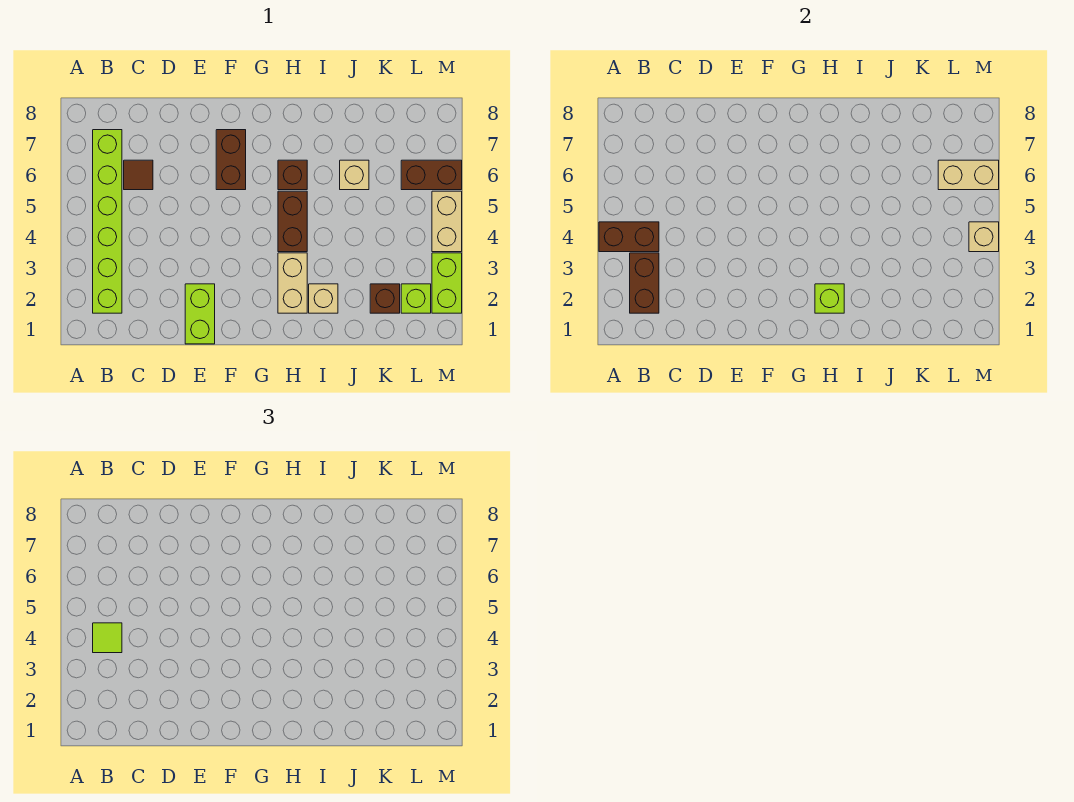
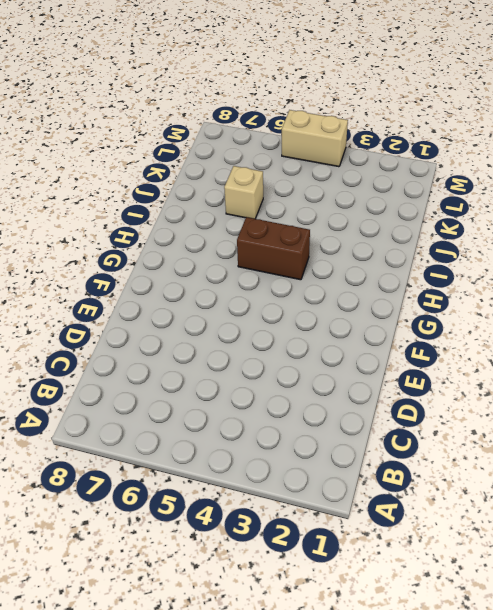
none -> lime brick B2:B7 level 1
none -> brown tile C6 level 1
none -> lime brick E1:E2 level 1

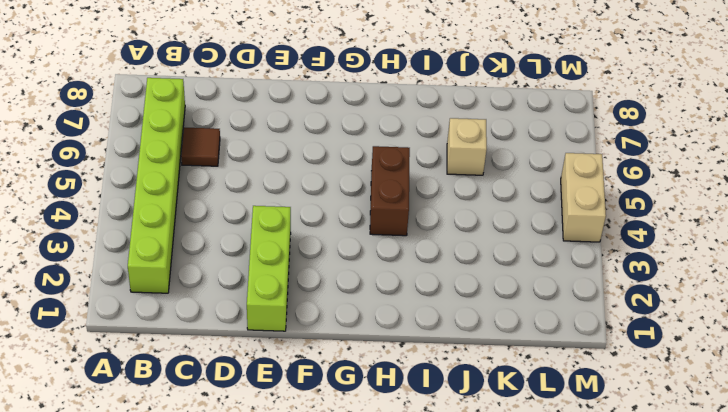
lime brick E1:E3 level 1 -> lime brick E1:E2 level 1
none -> brown brick F6:F7 level 1
none -> tan brick H2:H3 level 1
none -> brown brick H6 level 1

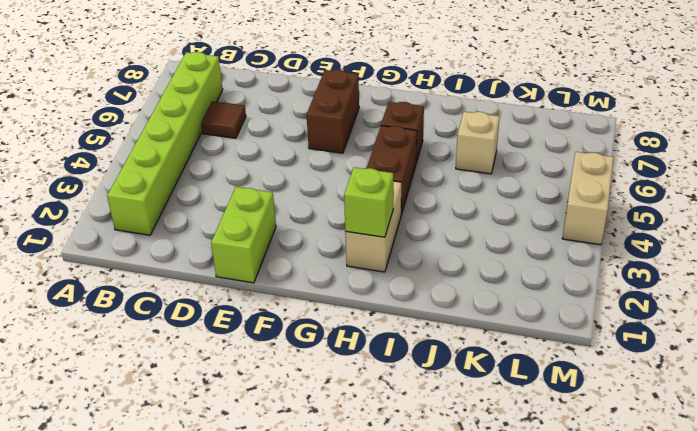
none -> tan brick I2 level 1
none -> brown brick K2 level 1
none -> lime brick L2 level 1

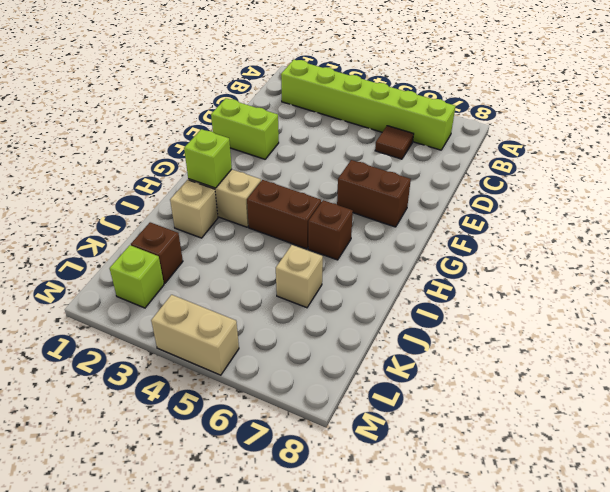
none -> brown brick L6:M6 level 1
none -> lime brick M2:M3 level 1
none -> brown brick A4:B4 level 2

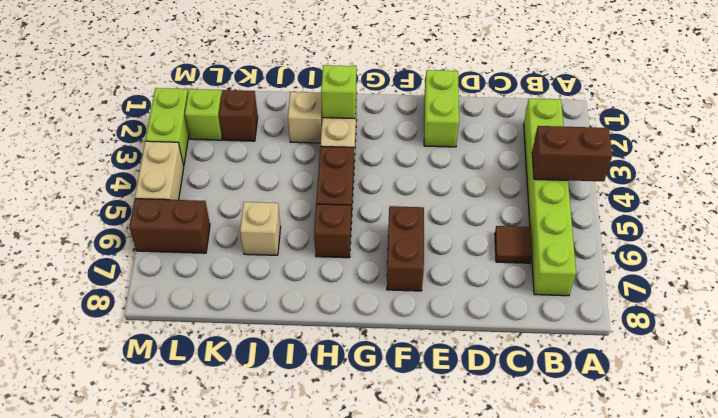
none -> brown brick B2:B3 level 2
none -> tan brick L6:M6 level 2
none -> tan brick M4 level 2

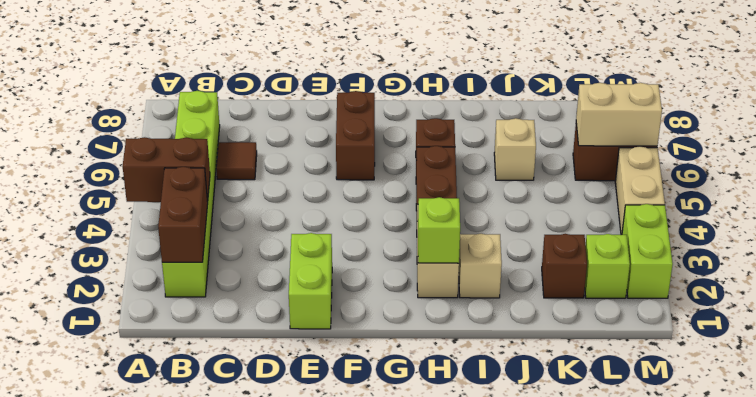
none -> tan brick M4 level 2
none -> lime tile B4 level 3

